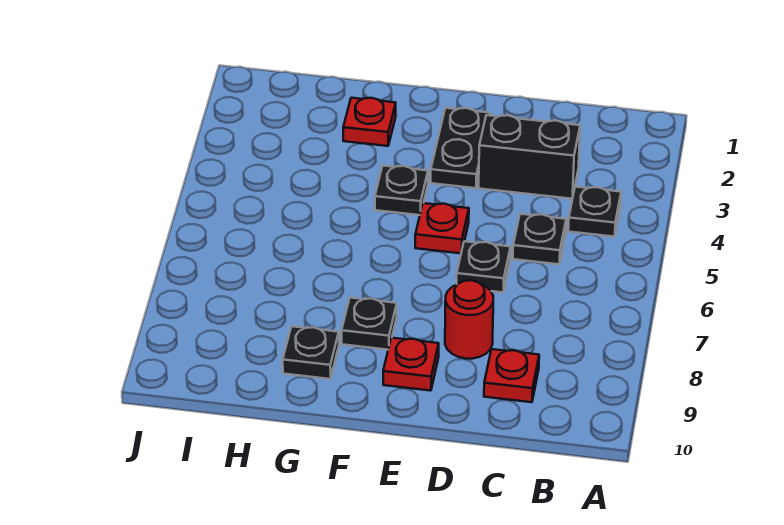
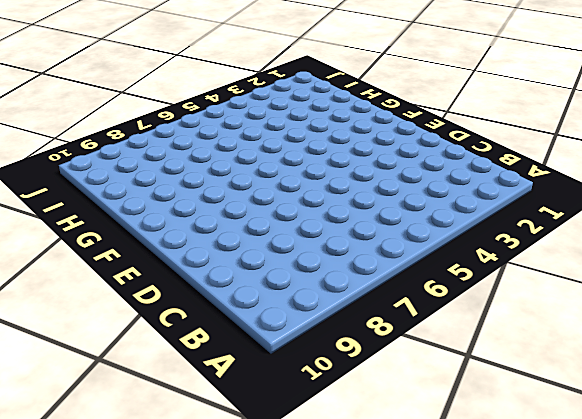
none -> black plate B4 level 1
none -> black brick C3:D3 level 1
none -> black plate C5 level 1

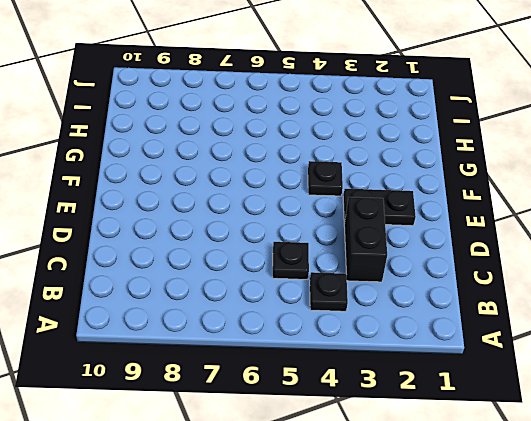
none -> red plate C9 level 1
none -> black plate D6 level 1
none -> red round brick D8 level 1

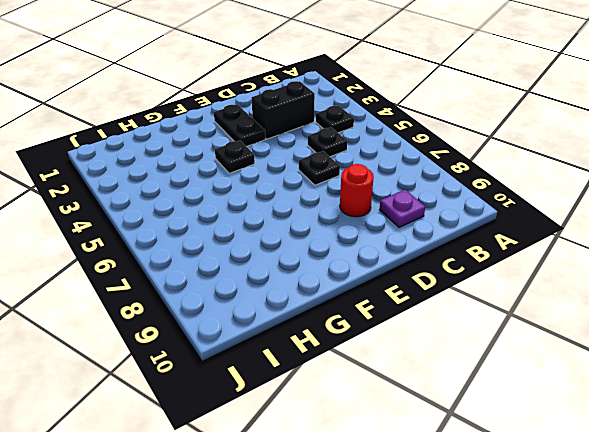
purple plate C9 level 1 -> red plate C9 level 1
none -> red plate E5 level 1
none -> red plate E9 level 1
none -> black plate F8 level 1

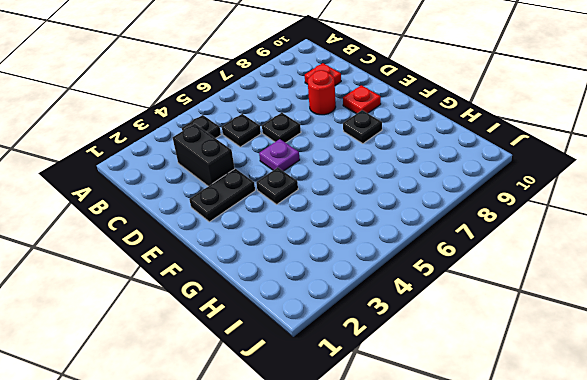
purple plate E5 level 1 -> red plate E5 level 1
none -> red plate G2 level 1
none -> black plate G9 level 1

